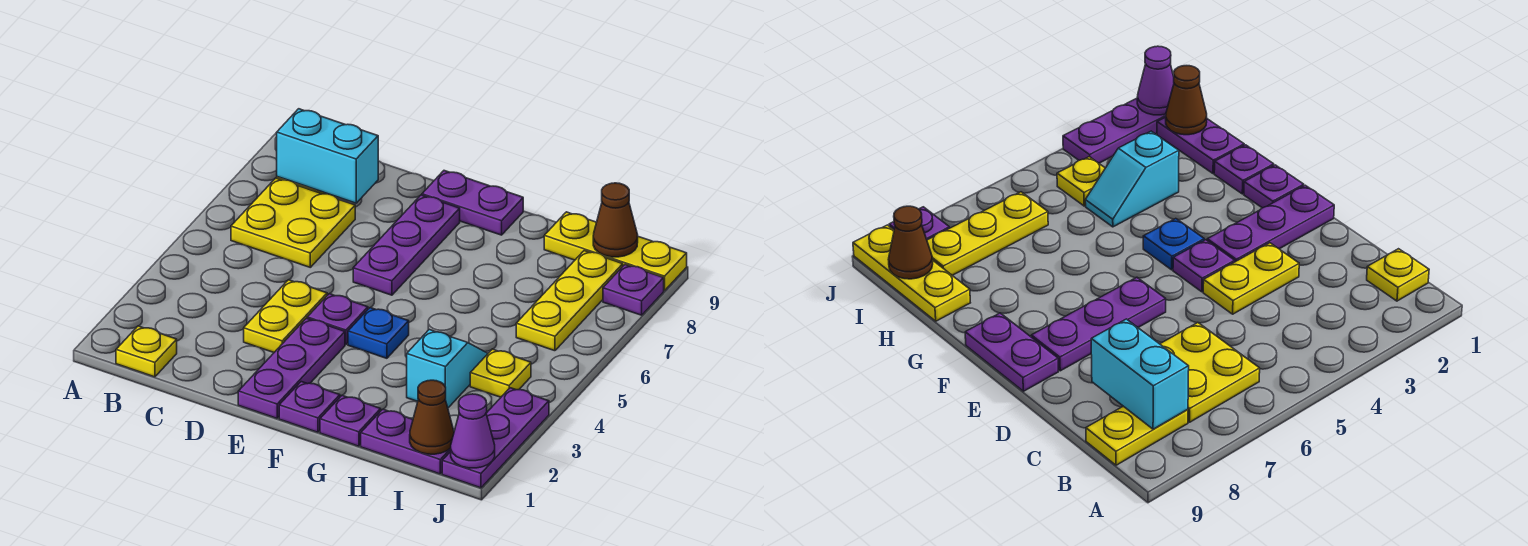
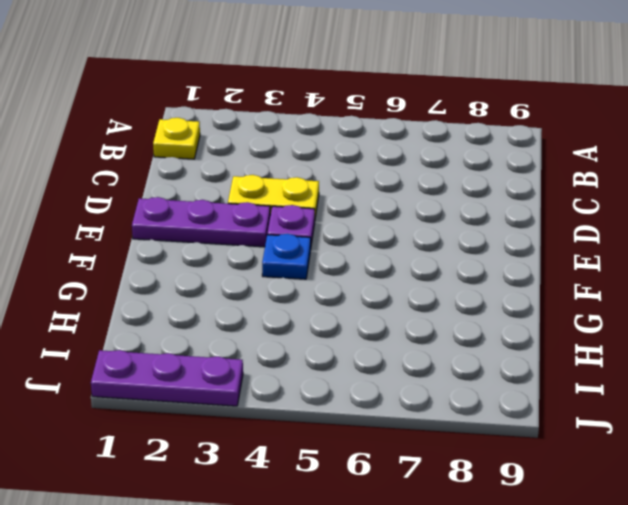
none -> yellow plate B6:C7 level 1
none -> yellow plate B8:B9 level 1
none -> purple plate E6:E8 level 1

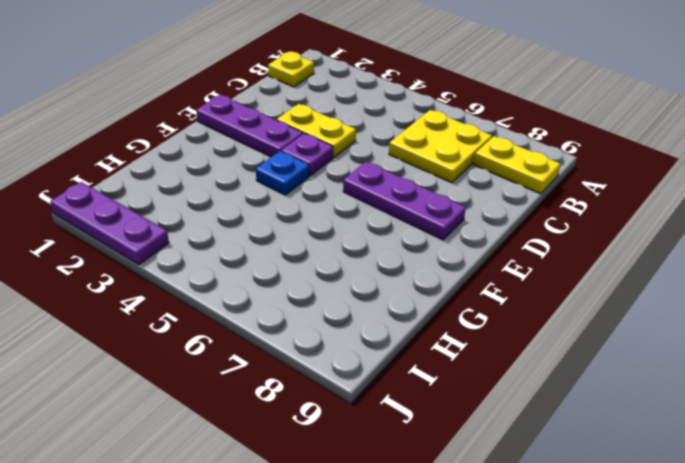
none -> purple plate E9:F9 level 1
none -> purple plate F1 level 1
none -> purple plate G1 level 1

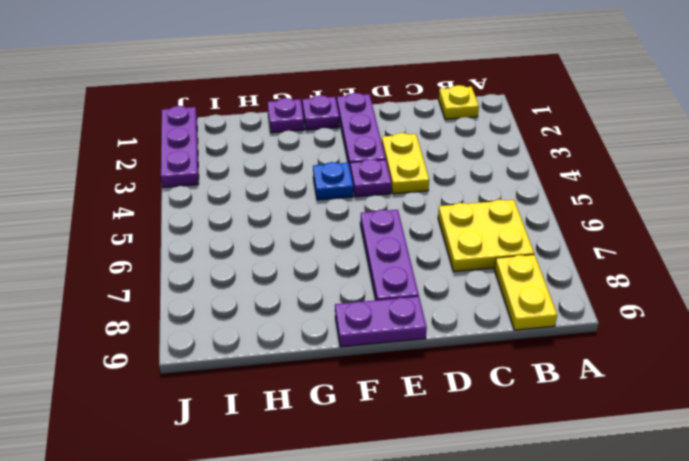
none -> purple plate H1:I1 level 1
none -> cyan slope H3:H4 level 1 top 3
none -> yellow plate H9:J9 level 1

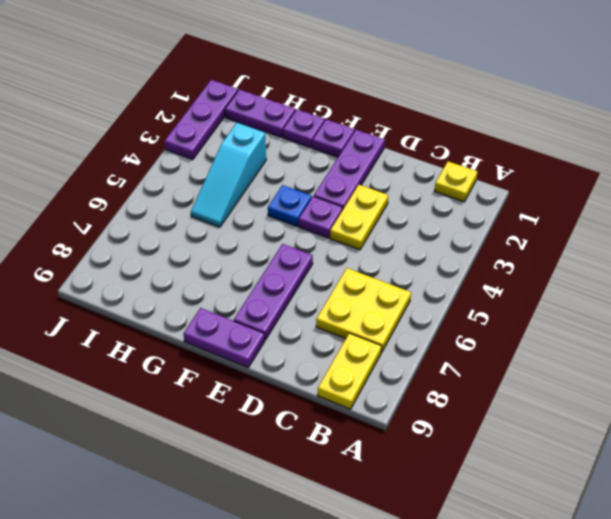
cyan slope H3:H5 level 1 top 3 -> cyan slope H3:H4 level 1 top 3
none -> yellow plate H9:J9 level 1
none -> yellow plate I4 level 1
none -> yellow plate I6:I8 level 1

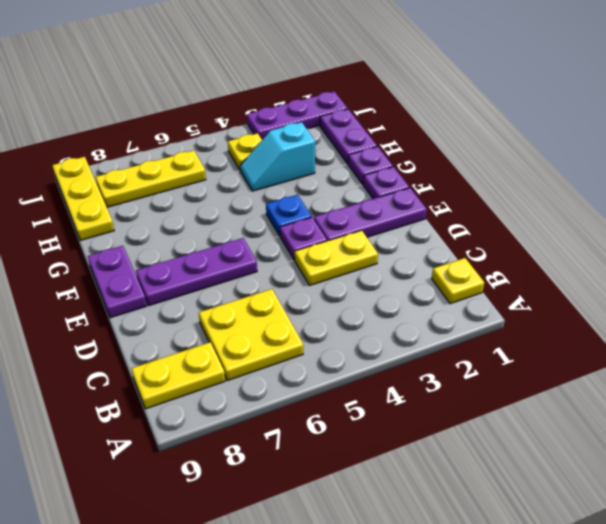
none -> purple plate J8 level 1
none -> cyan brick B8:C8 level 2
none -> brown cone I1 level 2

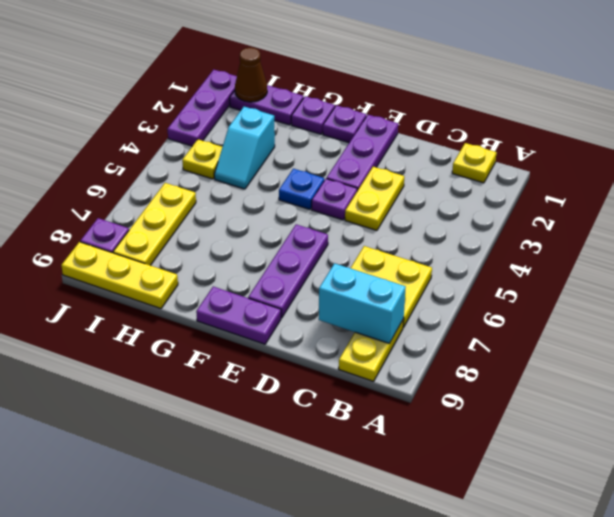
none -> brown cone I9 level 2
none -> purple cone J1 level 2

